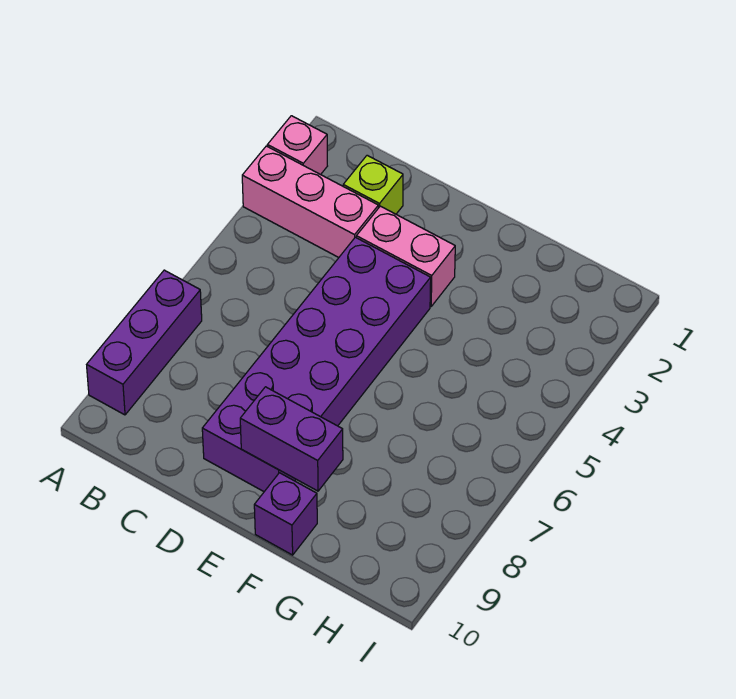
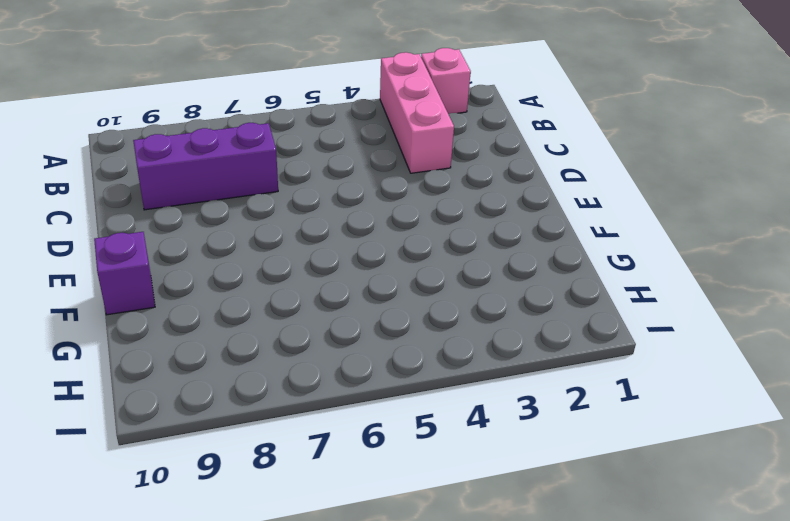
purple brick C7:C9 level 1 -> purple brick A7:A9 level 1
none -> lime brick C2 level 1
none -> pink brick D3:E3 level 1

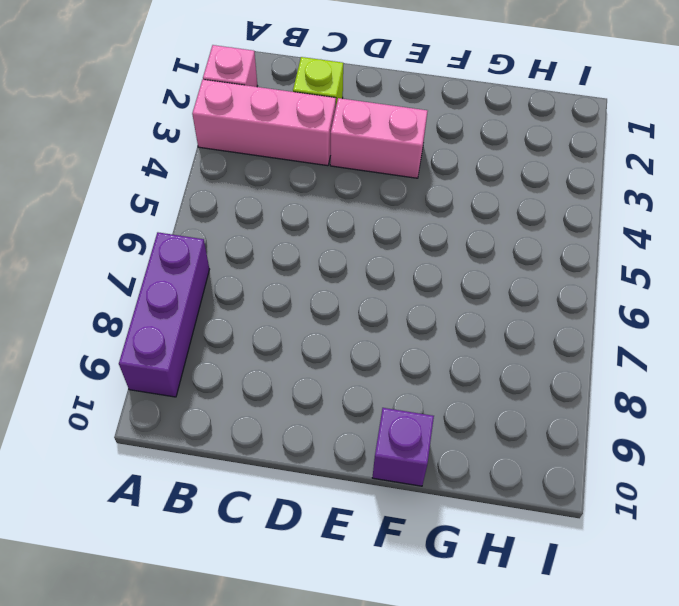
none -> purple brick D4:E9 level 1
none -> purple brick E9:F9 level 2

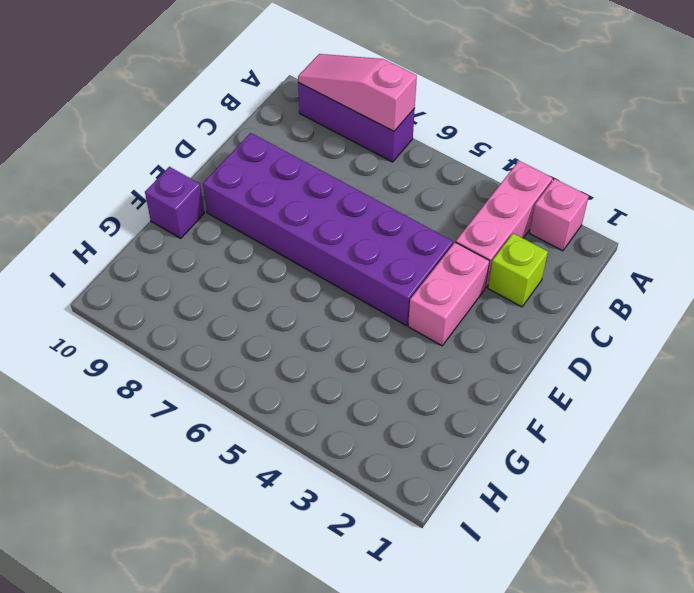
pink slope A7:A9 level 2 top 7 -> none
none -> purple brick E9:F9 level 2

